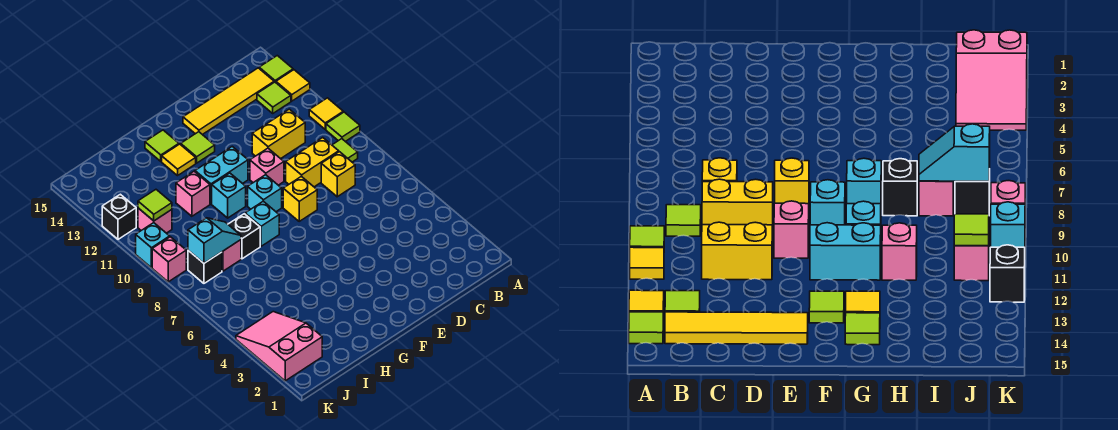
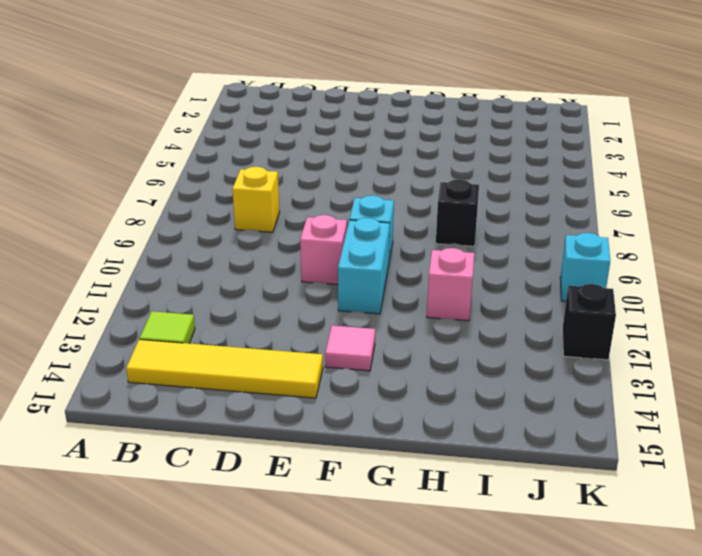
cyan brick F10:F11 level 1 -> cyan brick F11:G11 level 1
pink tile F13 level 1 -> lime tile F13 level 1
none -> lime tile A10 level 1
none -> yellow tile A11 level 1
none -> yellow tile A13 level 1
none -> lime tile A14 level 1

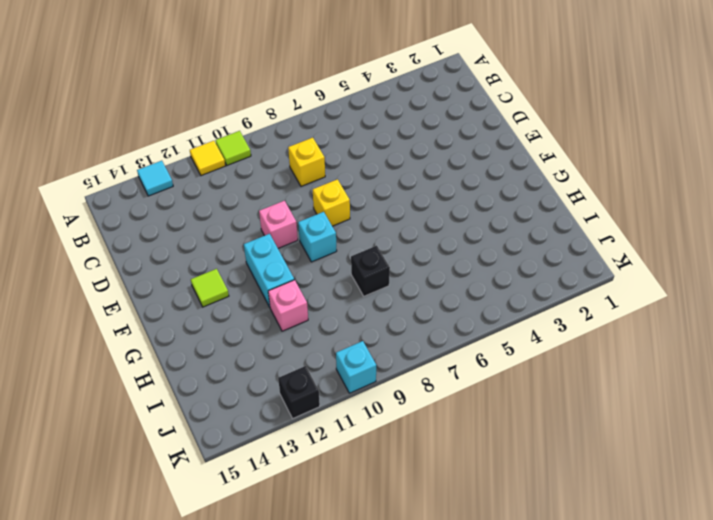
cyan tile A13 level 1 -> yellow tile A13 level 1
none -> lime tile A14 level 1
none -> lime tile B9 level 1
none -> lime tile B13 level 1
none -> yellow tile B14:E14 level 1

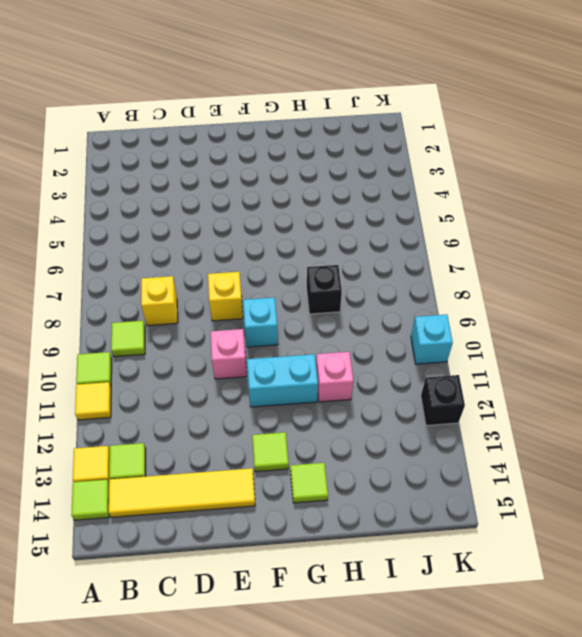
none -> yellow brick C9:D9 level 1
none -> yellow brick C11:D11 level 1
none -> cyan brick G8 level 1
none -> cyan brick G10 level 1

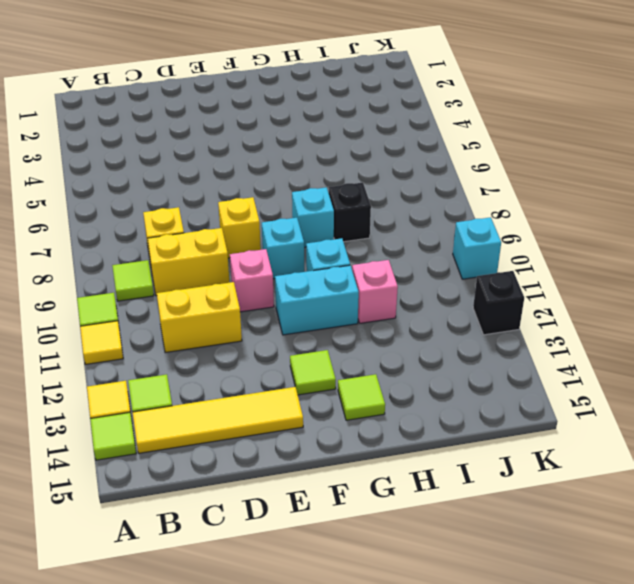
none -> yellow tile G13 level 1
none -> pink brick I8 level 1
none -> pink slope J2:K4 level 1 top 2
none -> black brick J8 level 1

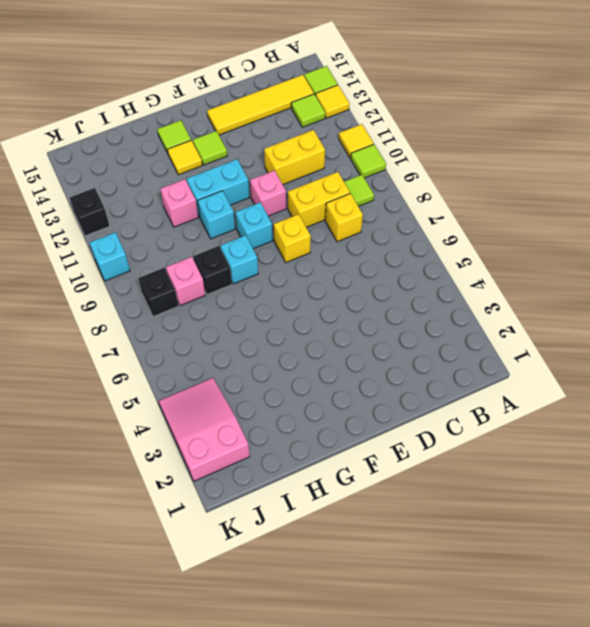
none -> pink brick J11 level 1
none -> pink brick K9 level 1
none -> cyan slope I8:J8 level 2 top J
none -> lime tile J11 level 2

